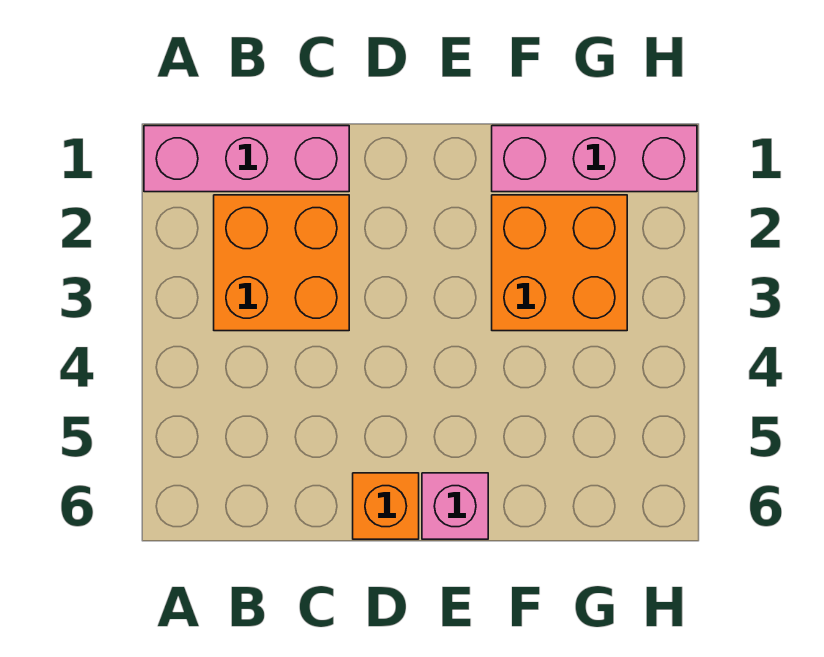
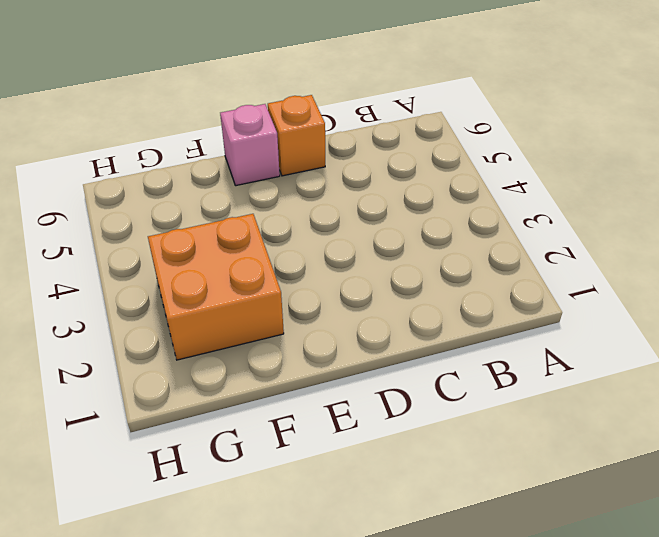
none -> pink brick A1:C1 level 1
none -> orange brick B2:C3 level 1

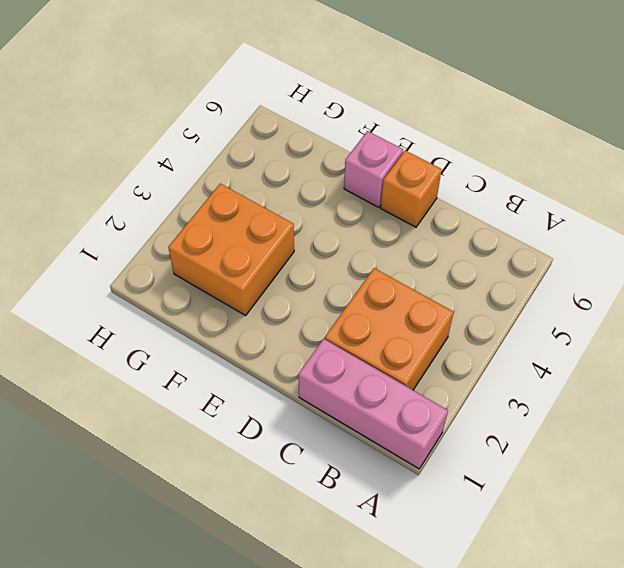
none -> pink brick F1:H1 level 1

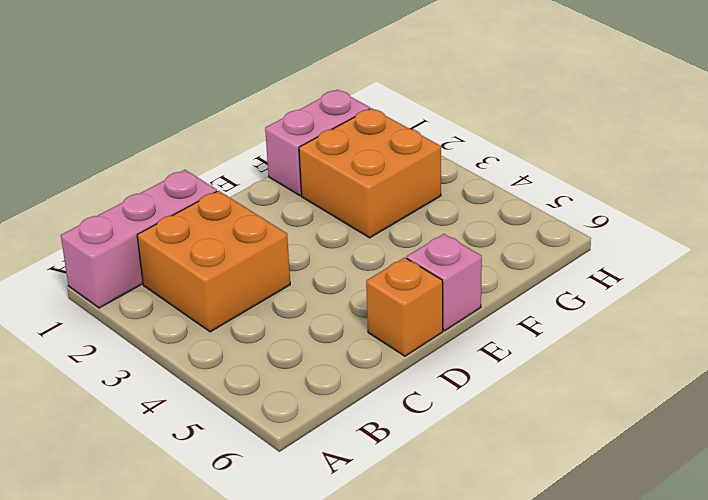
pink brick F1:G1 level 1 -> pink brick F1:H1 level 1

